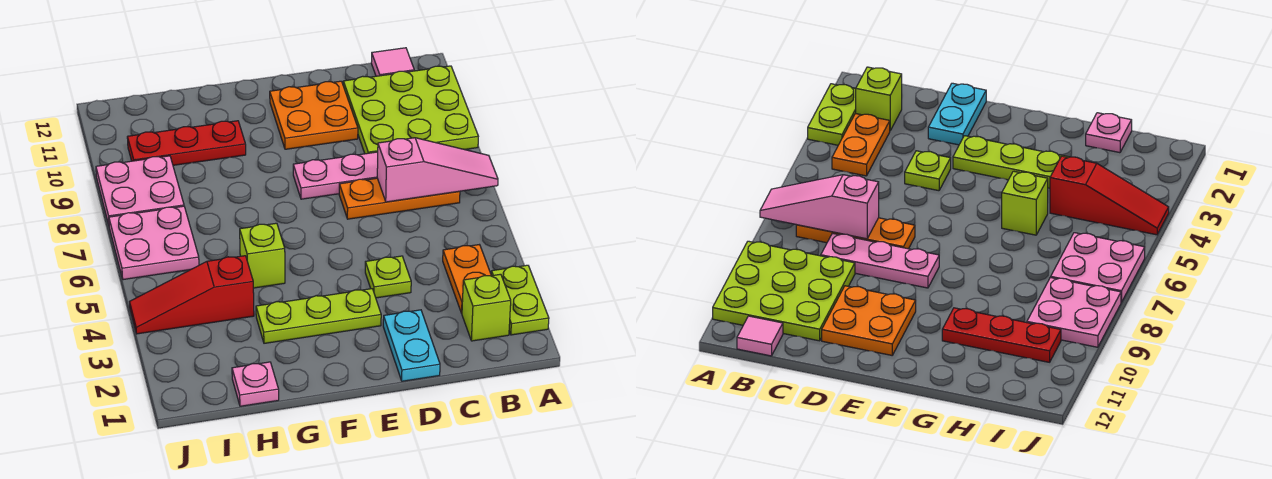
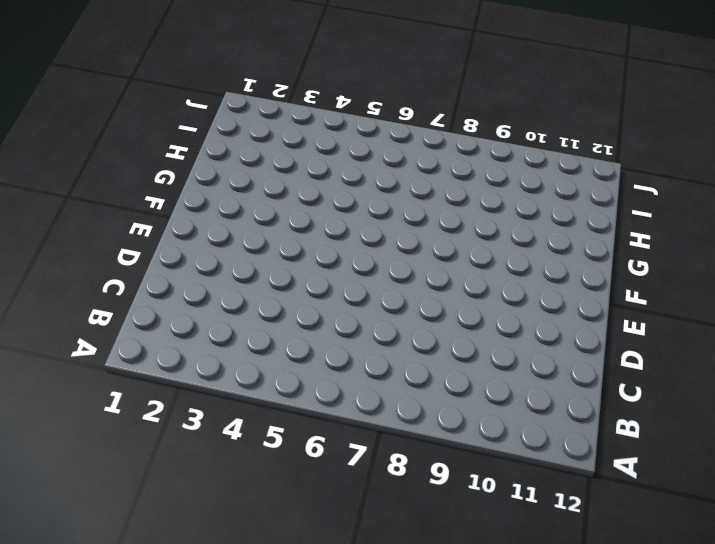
none -> lime plate A2:A3 level 1
none -> lime plate A9:C11 level 1
none -> lime brick B2 level 1

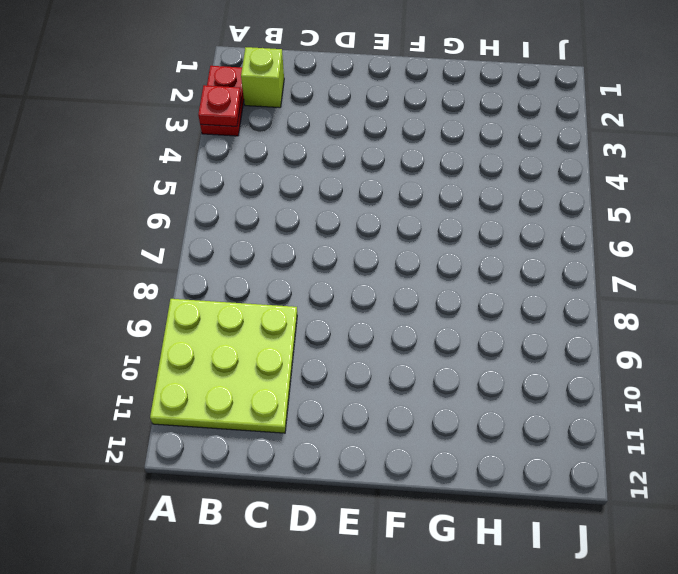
red plate A2:A3 level 1 -> lime plate A2:A3 level 1
red plate A3 level 2 -> none
none -> orange plate B3:B4 level 1
none -> orange plate B7:D7 level 1
none -> pink tile B12 level 1

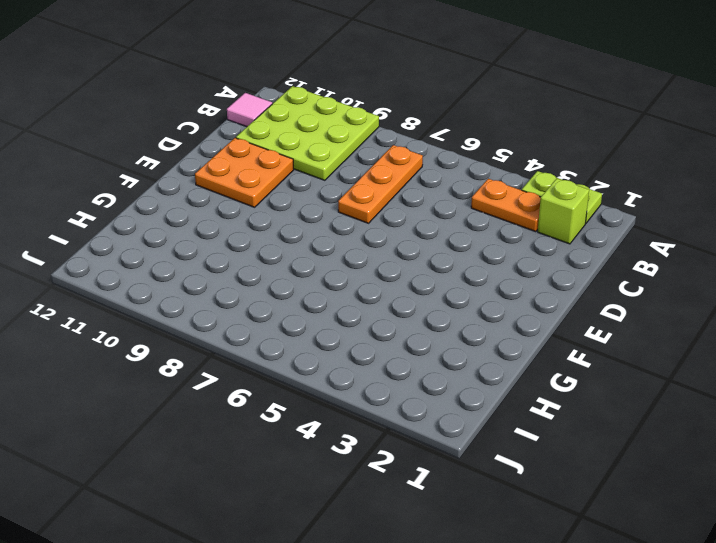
none -> pink plate C8:E8 level 1
none -> cyan plate D1:D2 level 1
none -> lime plate D4 level 1

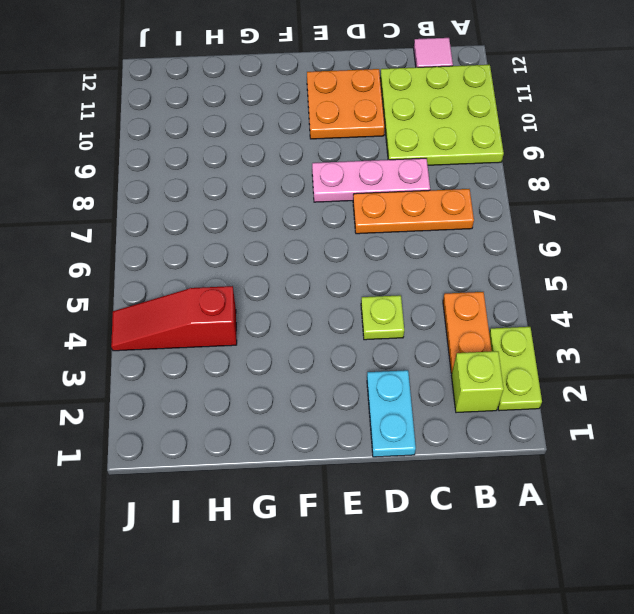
none -> lime plate E3:G3 level 1
none -> lime brick G5 level 1
none -> red plate G10:I10 level 1

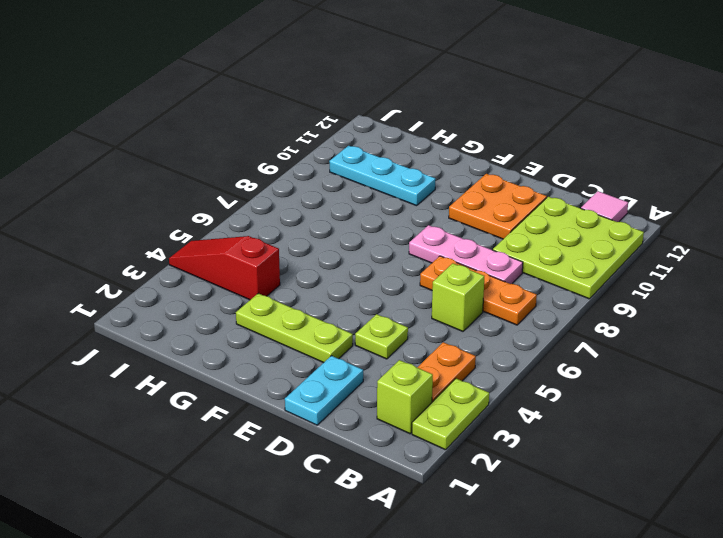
lime brick C6 level 1 -> lime brick G5 level 1
cyan plate G10:I10 level 1 -> red plate G10:I10 level 1
none -> pink plate H1 level 1
none -> pink plate I6:J7 level 1
none -> pink plate I8:J9 level 1

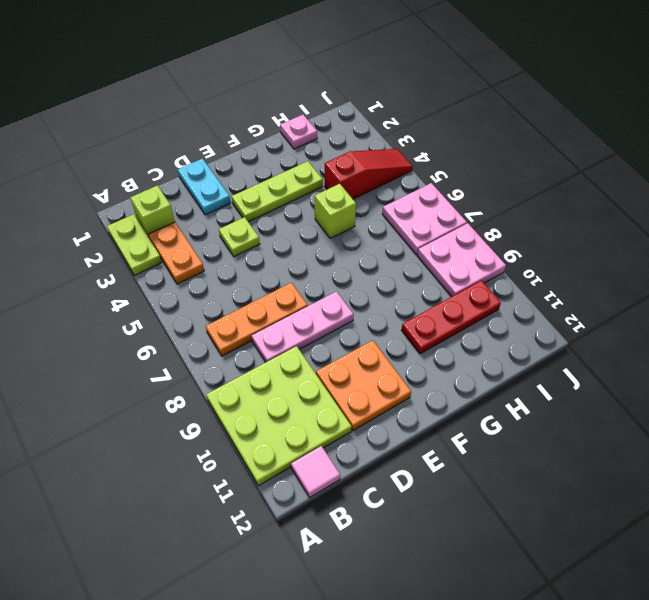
none -> pink slope A7:C7 level 2 top C

